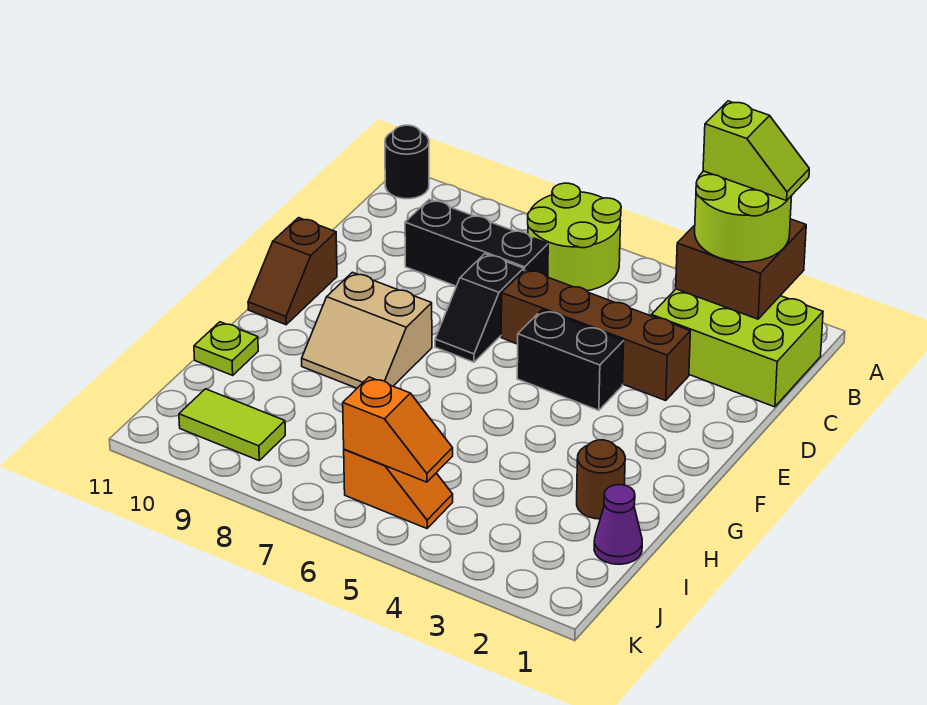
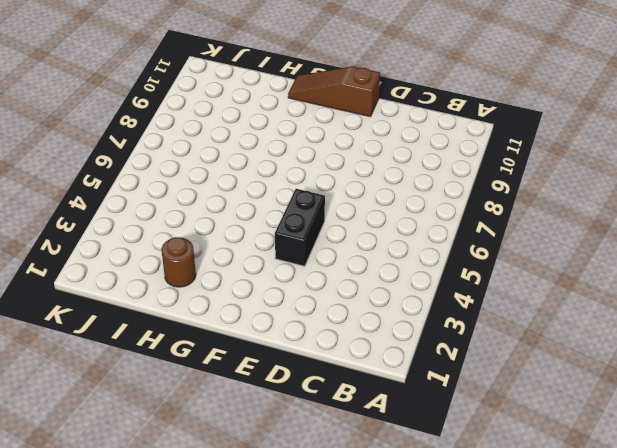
brown slope E11:G11 level 1 top E -> brown slope E11:F11 level 1 top E
none -> lime round brick A6:B7 level 1
none -> black round brick A11 level 1
none -> lime brick B1:C3 level 1

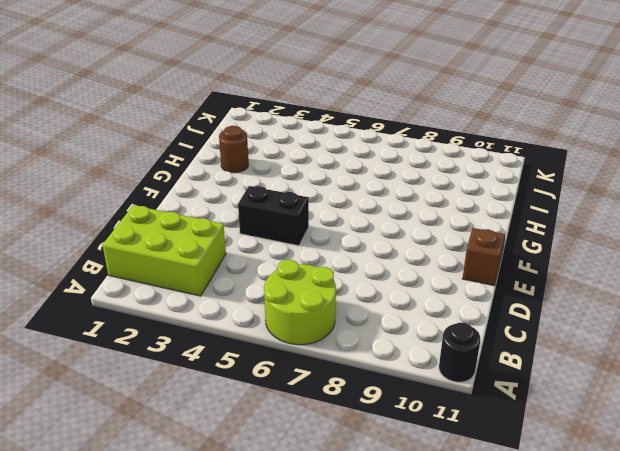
none -> black brick C7:C9 level 1
none -> brown brick D3:D6 level 1
none -> black slope D7:E7 level 1 top D

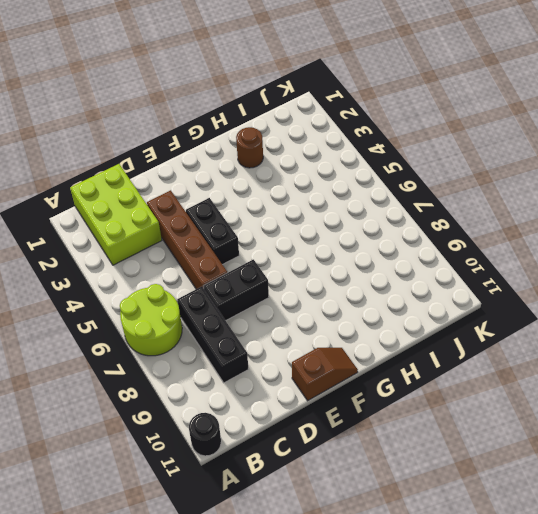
black brick D7:E7 level 1 -> black slope D7:E7 level 1 top D
none -> tan slope F8:G9 level 1 top F
none -> lime plate H11 level 1
none -> purple cone I1 level 1

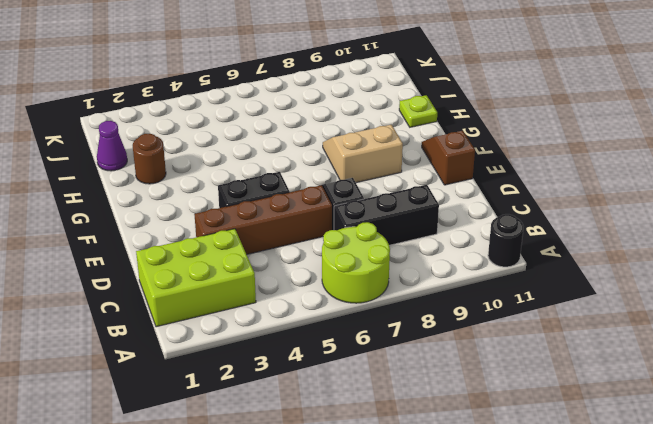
none -> orange slope J5:J6 level 1 top 6
none -> lime tile J9:J10 level 1
none -> brown brick A2:B3 level 2

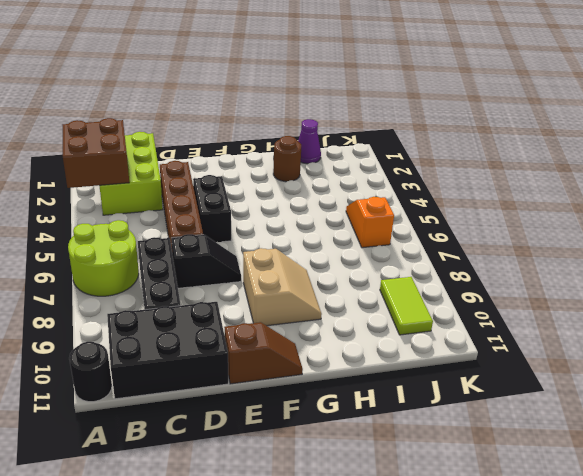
black brick B10:D11 level 1 -> none
none -> lime plate H11 level 1
none -> orange slope J5:J6 level 2 top 6
none -> lime round brick A2:B3 level 3

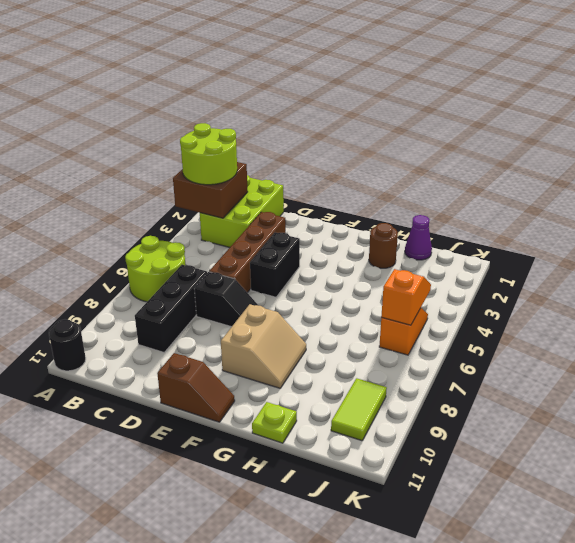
none -> lime slope A2:A3 level 4 top 3

